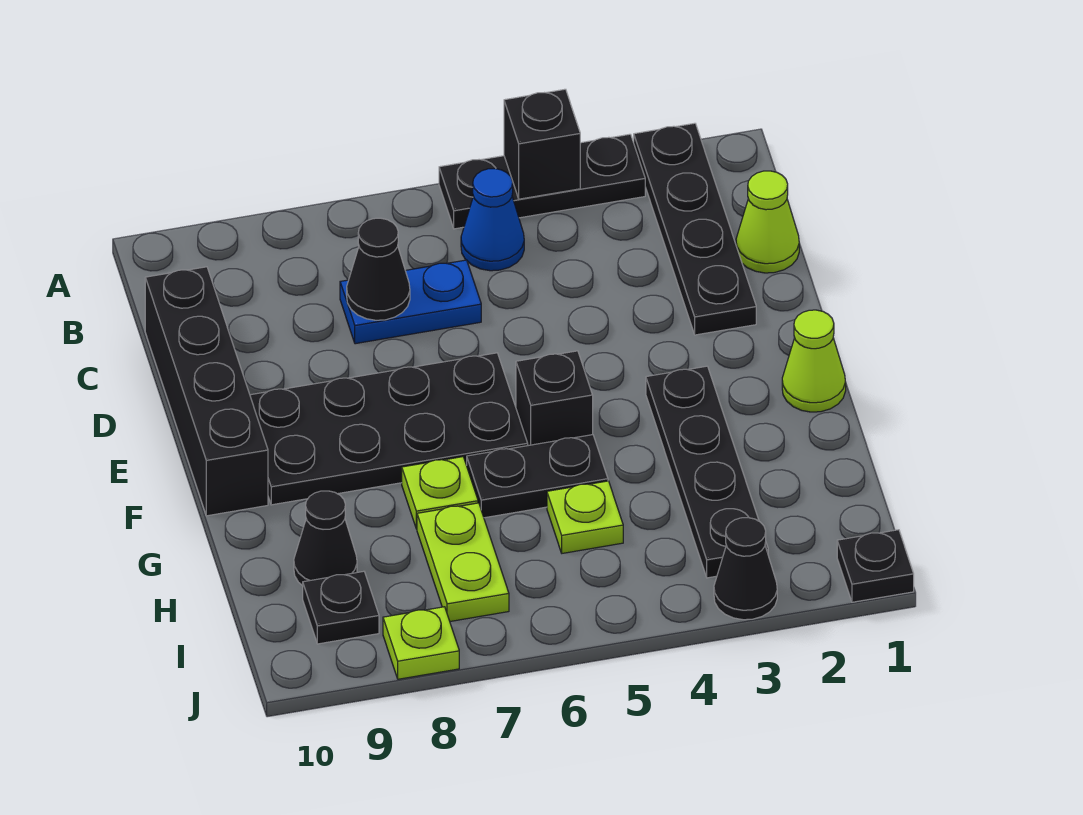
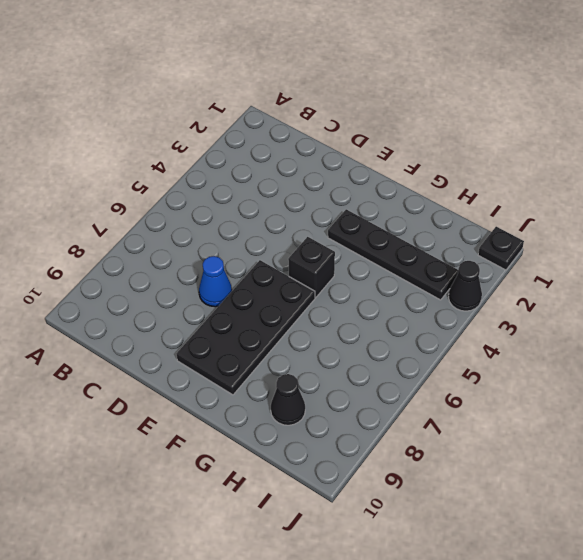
blue cone D7 level 1 -> blue cone B5 level 1
none -> black plate A2:D2 level 1
none -> black plate A3:A5 level 1
none -> lime cone C1 level 1

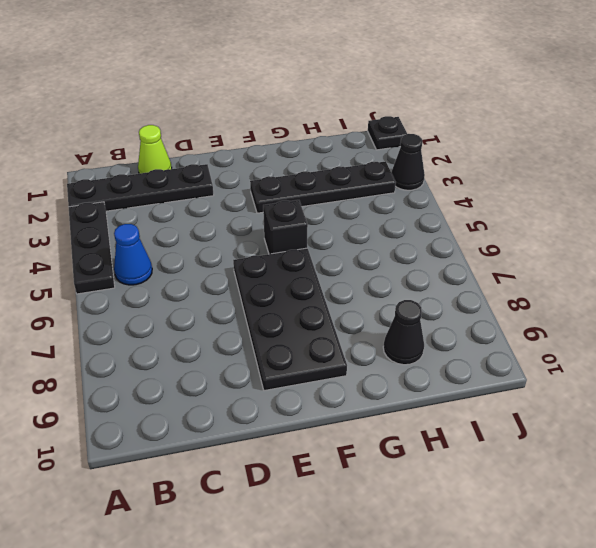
none -> blue plate C6:C7 level 1
none -> black brick C10:F10 level 1
none -> lime cone F1 level 1

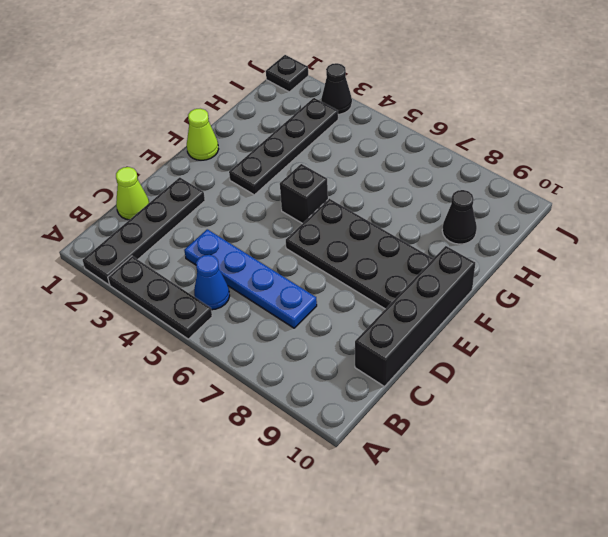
blue plate C4:C7 level 1 -> blue plate C6:C7 level 1
none -> black plate G5:G6 level 1
none -> lime plate G7 level 1
none -> lime plate H5 level 1

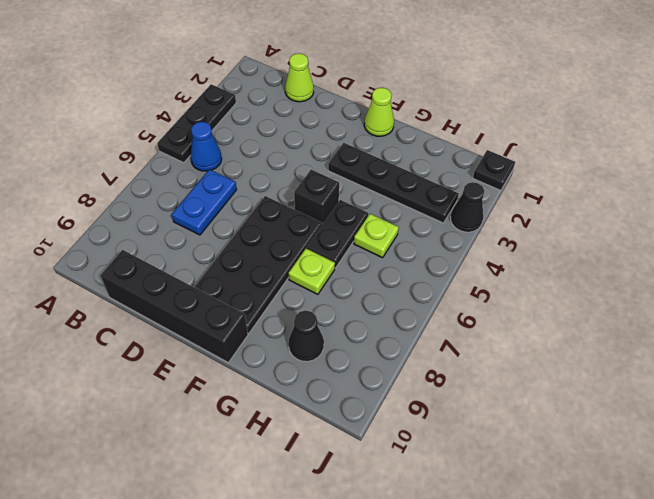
none -> black plate A2:D2 level 1
none -> lime plate H7:I7 level 1
none -> black plate I9 level 1

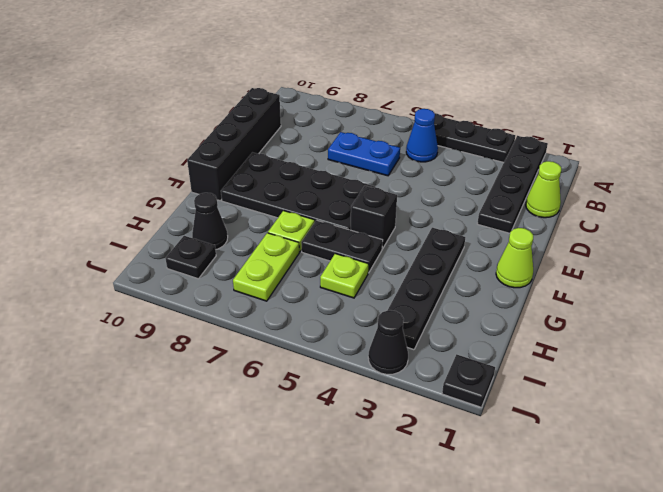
none -> lime plate J8 level 1
none -> black brick A4 level 2
none -> black cone C7 level 2

